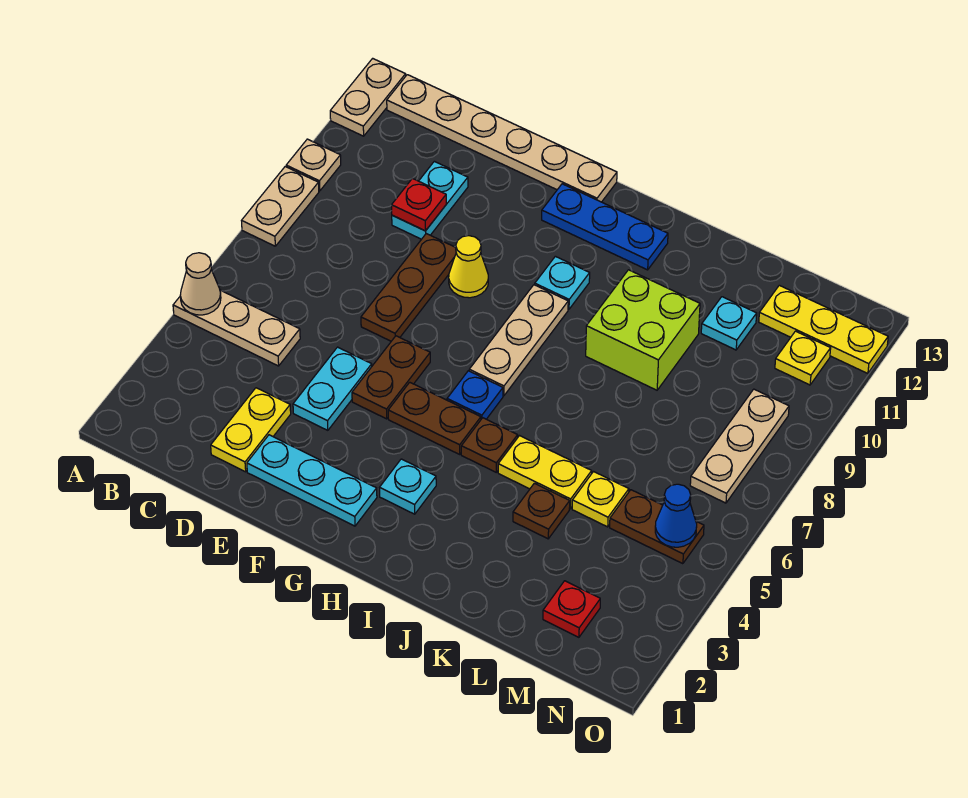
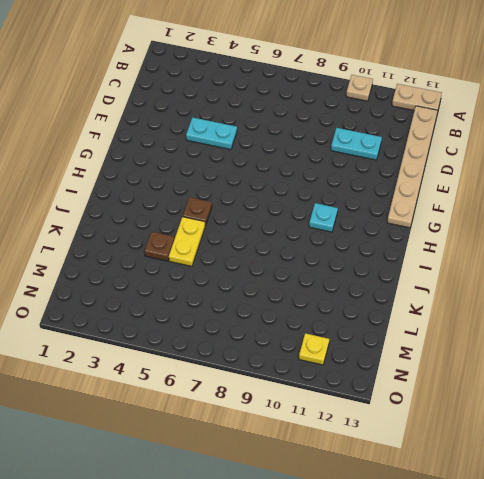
none -> tan plate A5:C5 level 1
none -> tan plate A8:A9 level 1
none -> yellow plate D2:D3 level 1
none -> cyan plate E2:G2 level 1

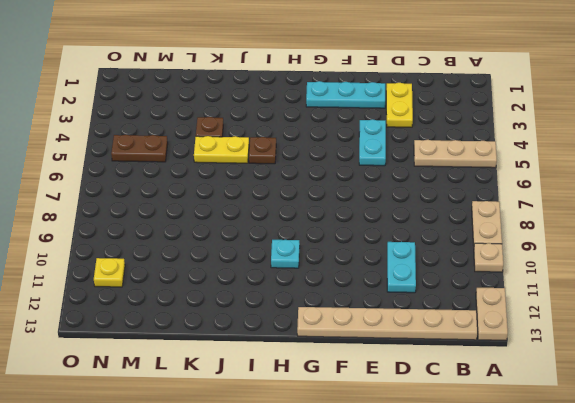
none -> brown plate E7:E9 level 1
none -> brown plate F5:F6 level 1
none -> yellow cone F9 level 1
none -> brown plate G5:H5 level 1

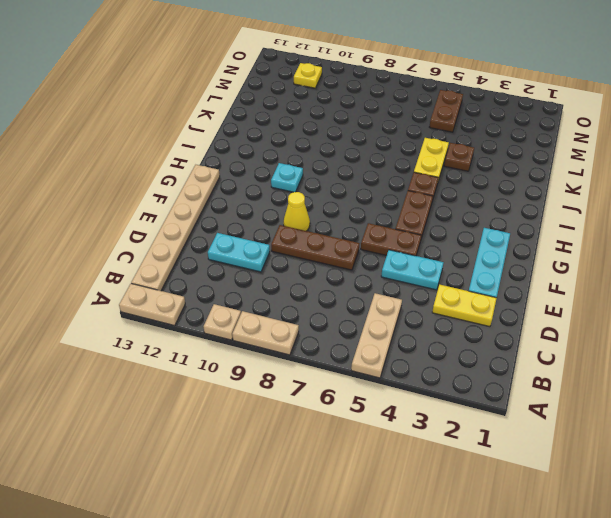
none -> blue plate G12:I12 level 1
none -> cyan plate H3 level 1
none -> blue plate H6 level 1
none -> tan plate H7:H9 level 1

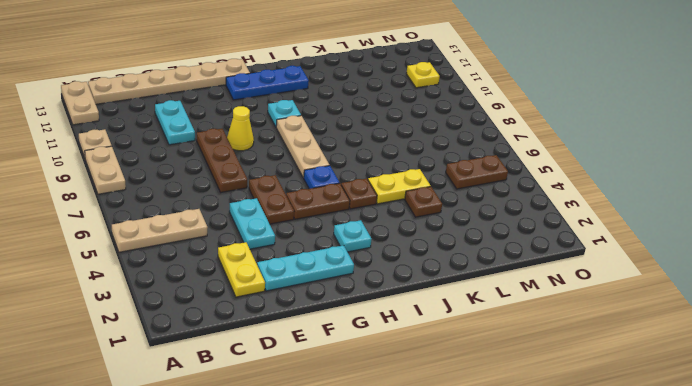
none -> lime brick J9:K10 level 1
none -> yellow plate L5 level 1
none -> cyan plate L11 level 1
none -> red plate M2 level 1

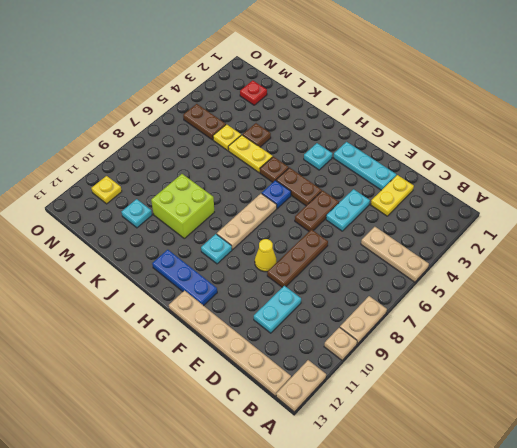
none -> yellow plate M12:O12 level 1
none -> tan plate N7:N9 level 1
none -> tan cone A5 level 2
none -> red plate D10 level 2

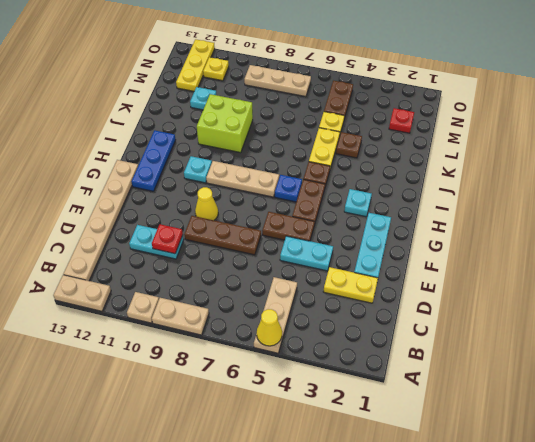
yellow cone A5 level 2 -> tan cone A5 level 2
none -> blue cone N5 level 2

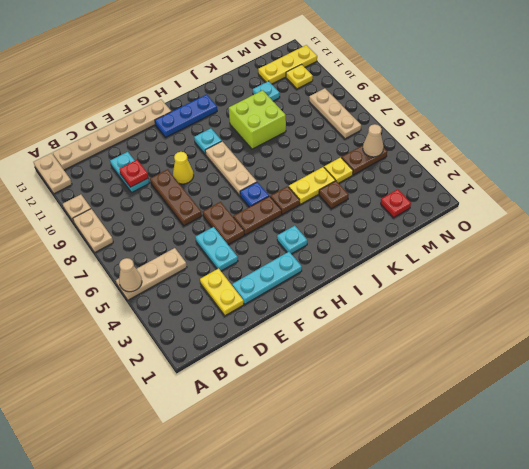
tan cone N5 level 2 -> blue cone N5 level 2

